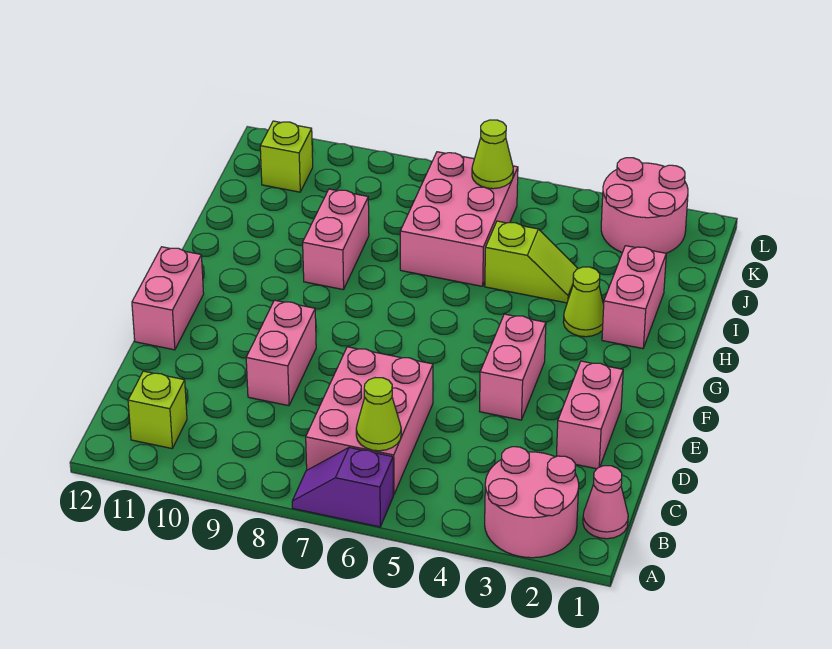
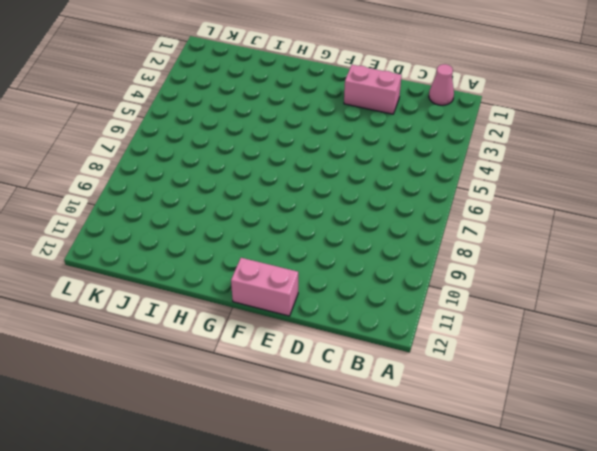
none -> pink round brick A2:B3 level 1
none -> purple slope A6:A7 level 1 top 6
none -> pink brick B6:D7 level 1

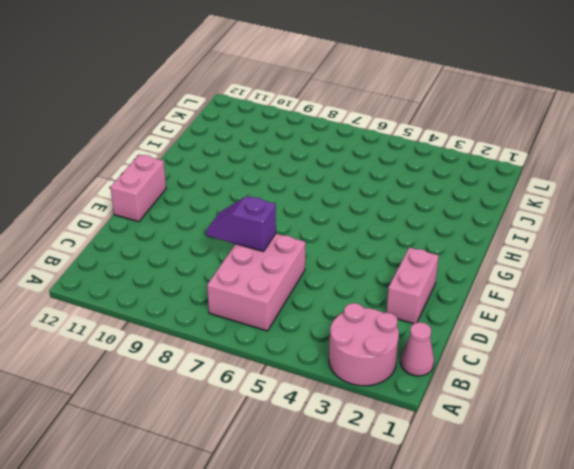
purple slope D7:D8 level 2 top 7 -> purple slope A6:A7 level 1 top 6
none -> lime brick B11 level 1
none -> pink brick D9:E9 level 1
none -> pink brick E4:F4 level 1

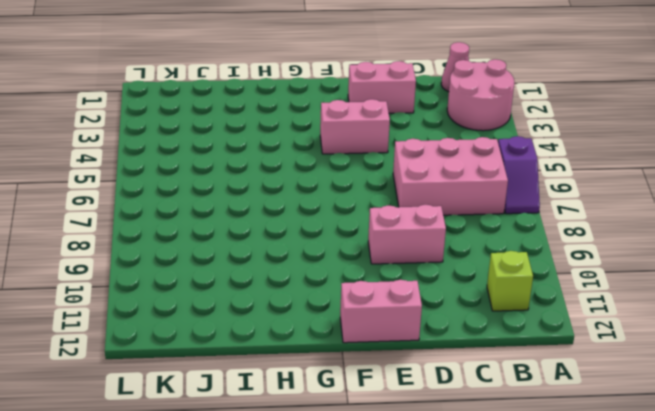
none -> pink brick H2:I2 level 1
none -> lime cone H3 level 1
none -> pink brick H9:I9 level 1

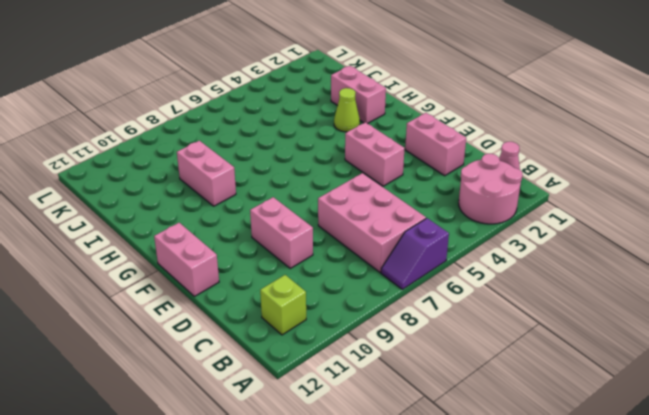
none -> lime slope I4:I5 level 1 top 5
none -> pink brick I6:K7 level 1
none -> pink round brick K2:L3 level 1

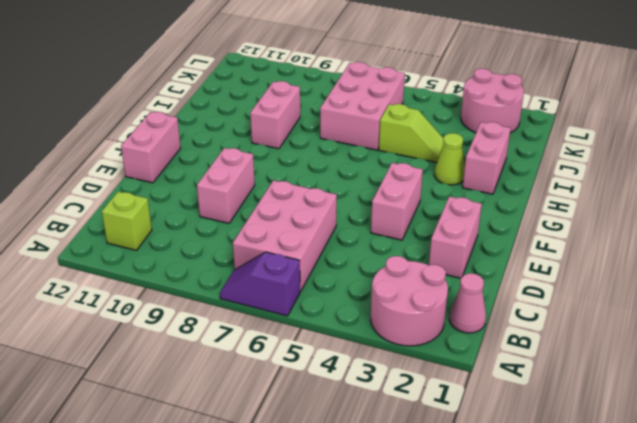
none -> lime brick K11 level 1
none -> lime cone B6 level 2
none -> lime cone K6 level 2

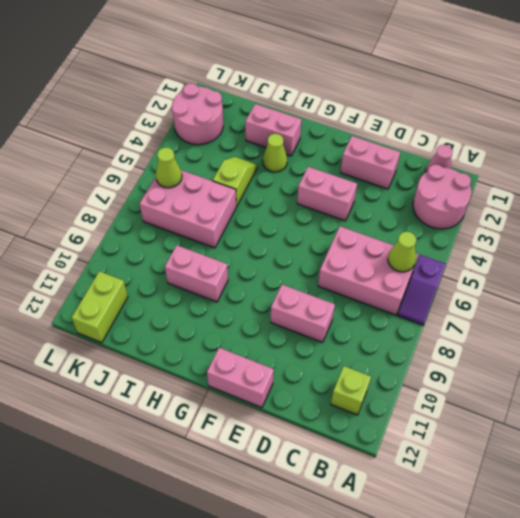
lime brick K11:K12 level 1 -> lime brick K11 level 1

